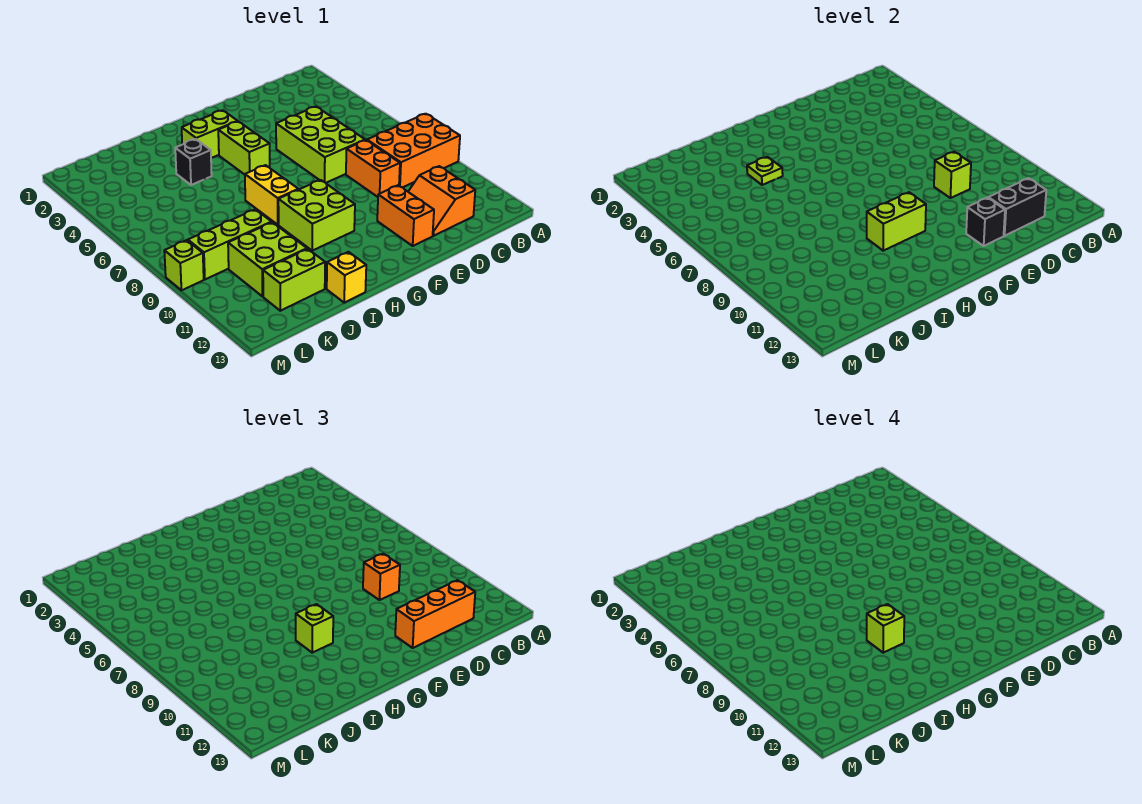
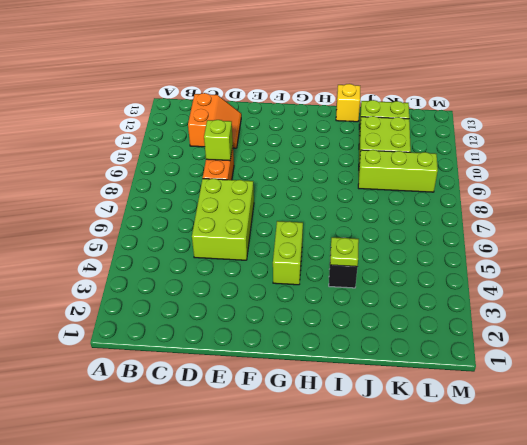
none -> orange brick A8:C9 level 1
none -> orange brick E11:E12 level 1
none -> lime brick G3:H3 level 1

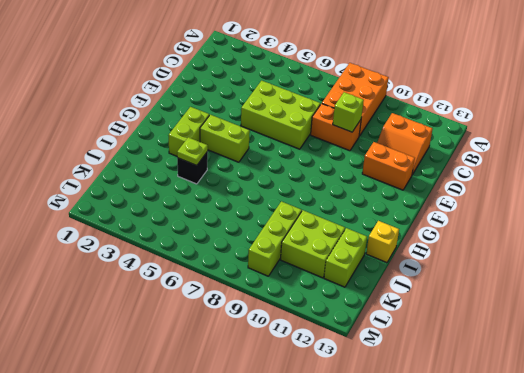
none -> lime brick G9:H10 level 1
none -> yellow brick H7:H8 level 1
none -> lime brick M9 level 1

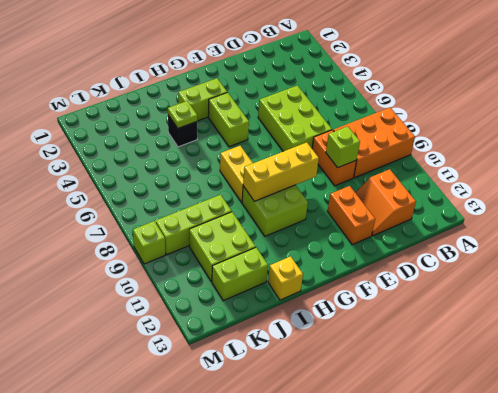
yellow brick F9:H9 level 2 -> none
none -> black brick C12:D12 level 2
none -> black brick E12 level 2
none -> lime brick G10:H10 level 2

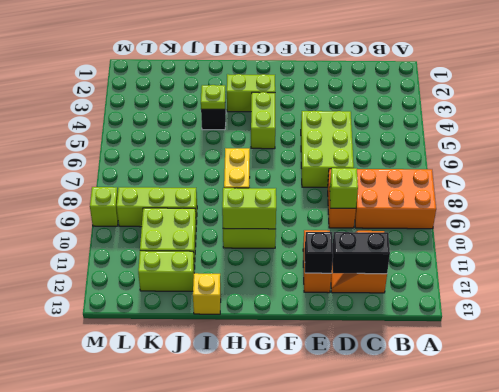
none -> orange brick C12:E12 level 3
none -> orange brick D9 level 3
none -> lime brick H10 level 3

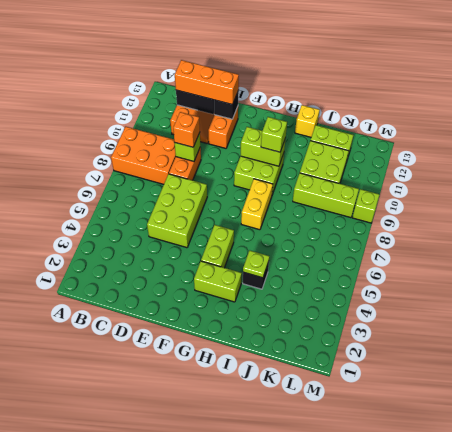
none -> lime brick H10 level 4

